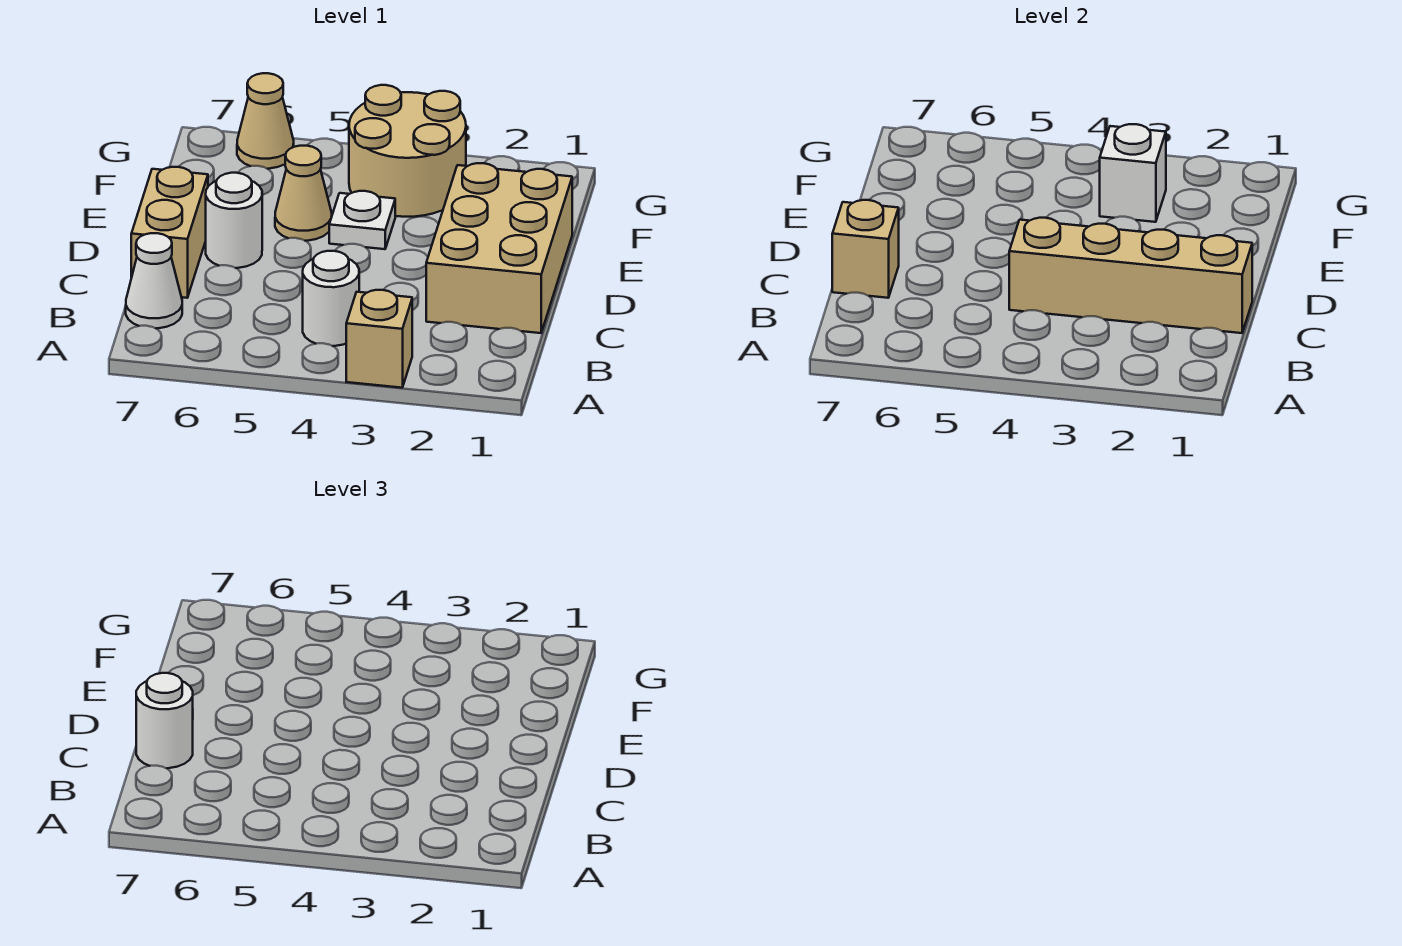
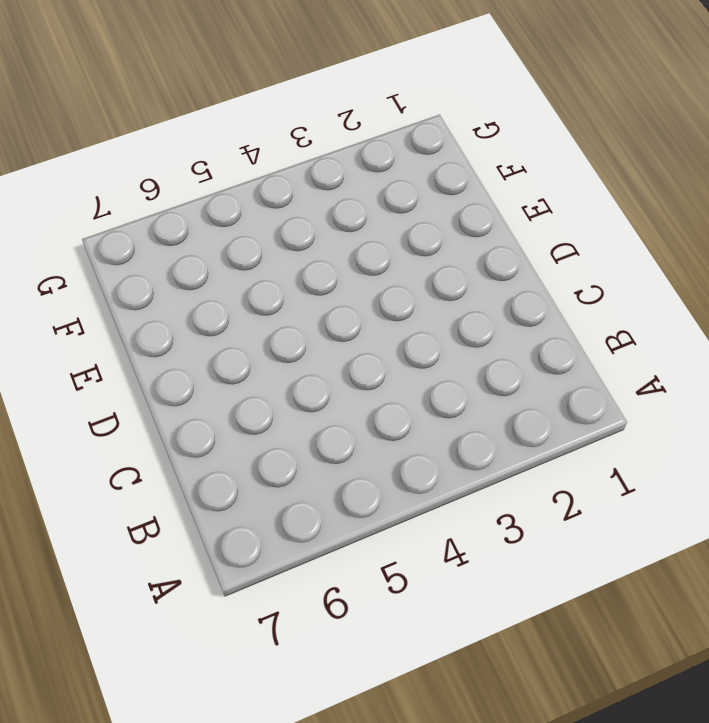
none -> tan brick A3 level 1
none -> white round brick B4 level 1
none -> white cone B7 level 1

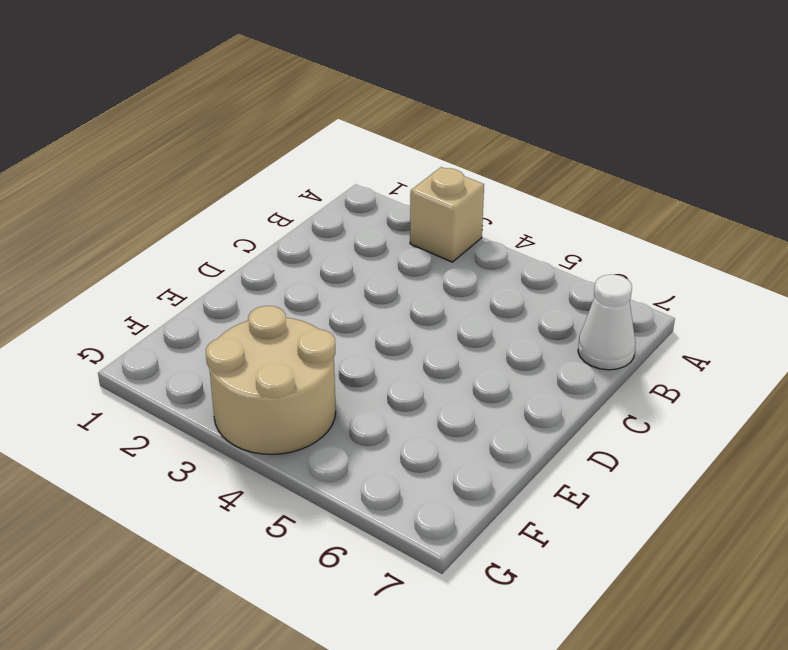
none -> white round brick B4 level 1
none -> tan brick C1:E2 level 1
none -> tan brick C7:D7 level 1

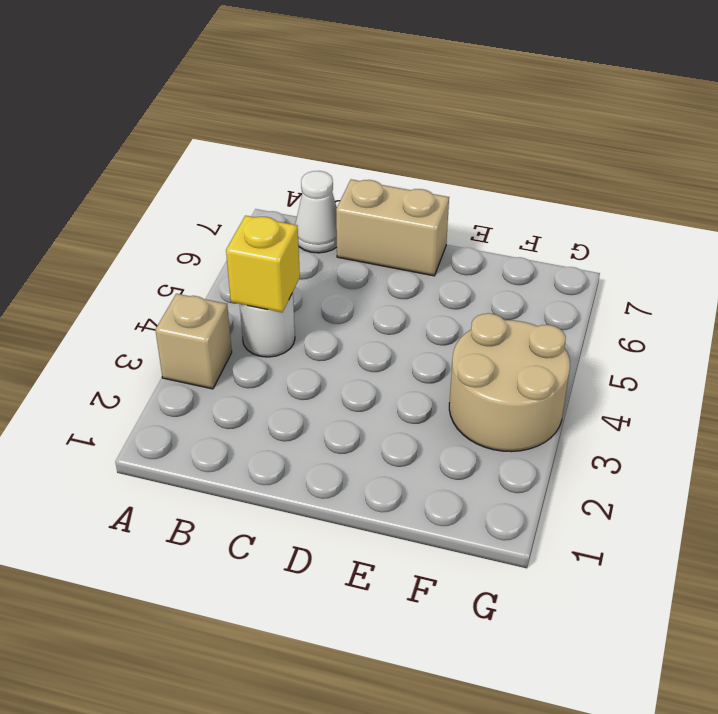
yellow brick B4 level 2 -> none
none -> tan brick C1:E2 level 1
none -> white round brick D6 level 1
none -> white plate E4 level 1

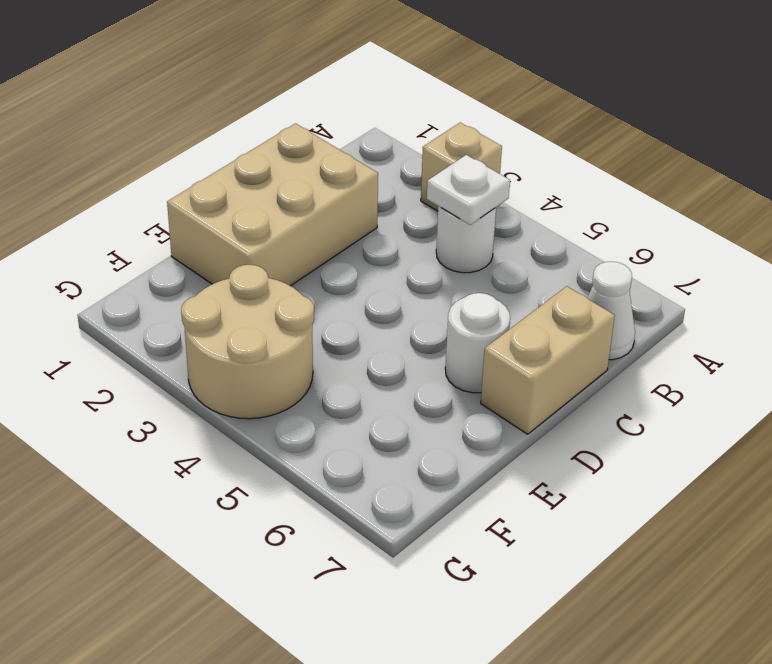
white plate B4 level 2 -> white plate E4 level 1
none -> tan cone E5 level 1
none -> tan cone G6 level 1
none -> tan brick C1:C4 level 2

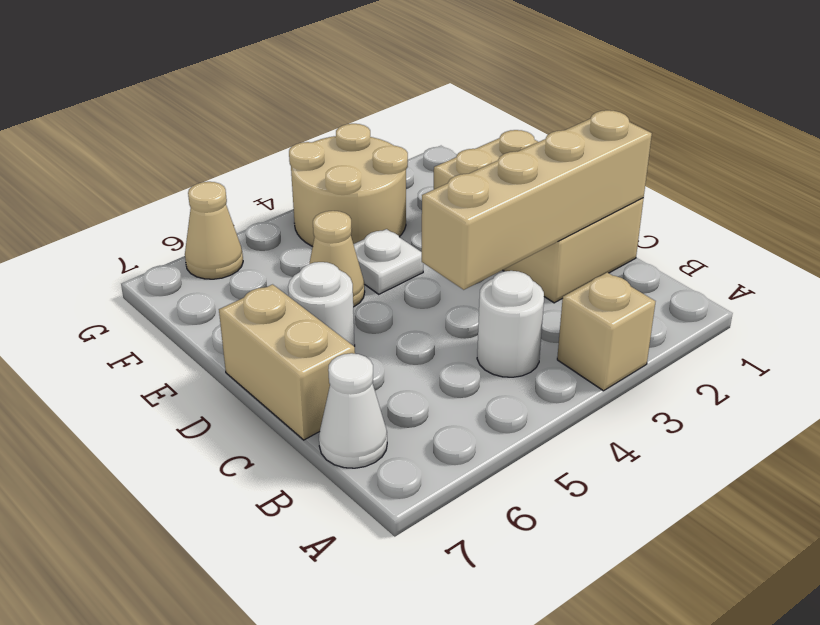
none -> tan brick C7 level 2
none -> white brick F3 level 2
none -> white round brick C7 level 3

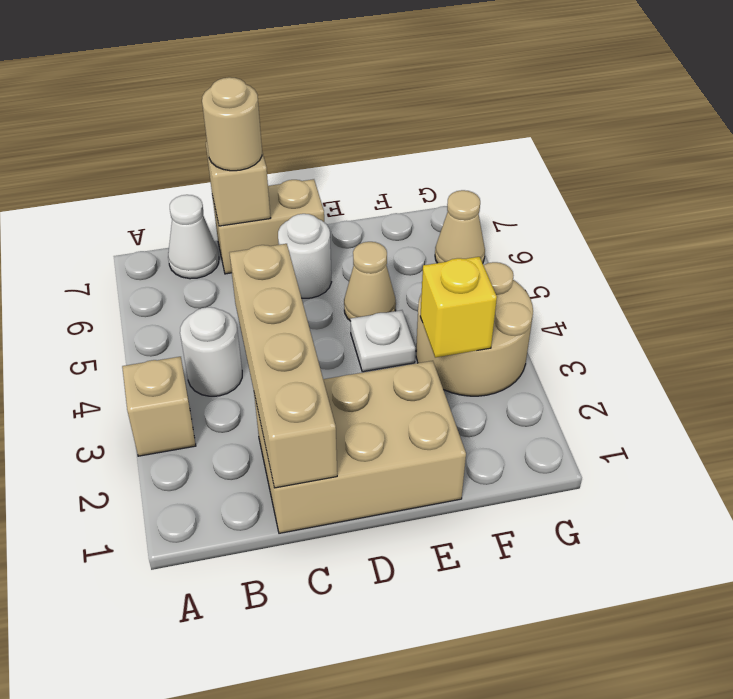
tan round brick C7 level 3 -> white round brick C7 level 3
yellow brick F3 level 2 -> white brick F3 level 2

